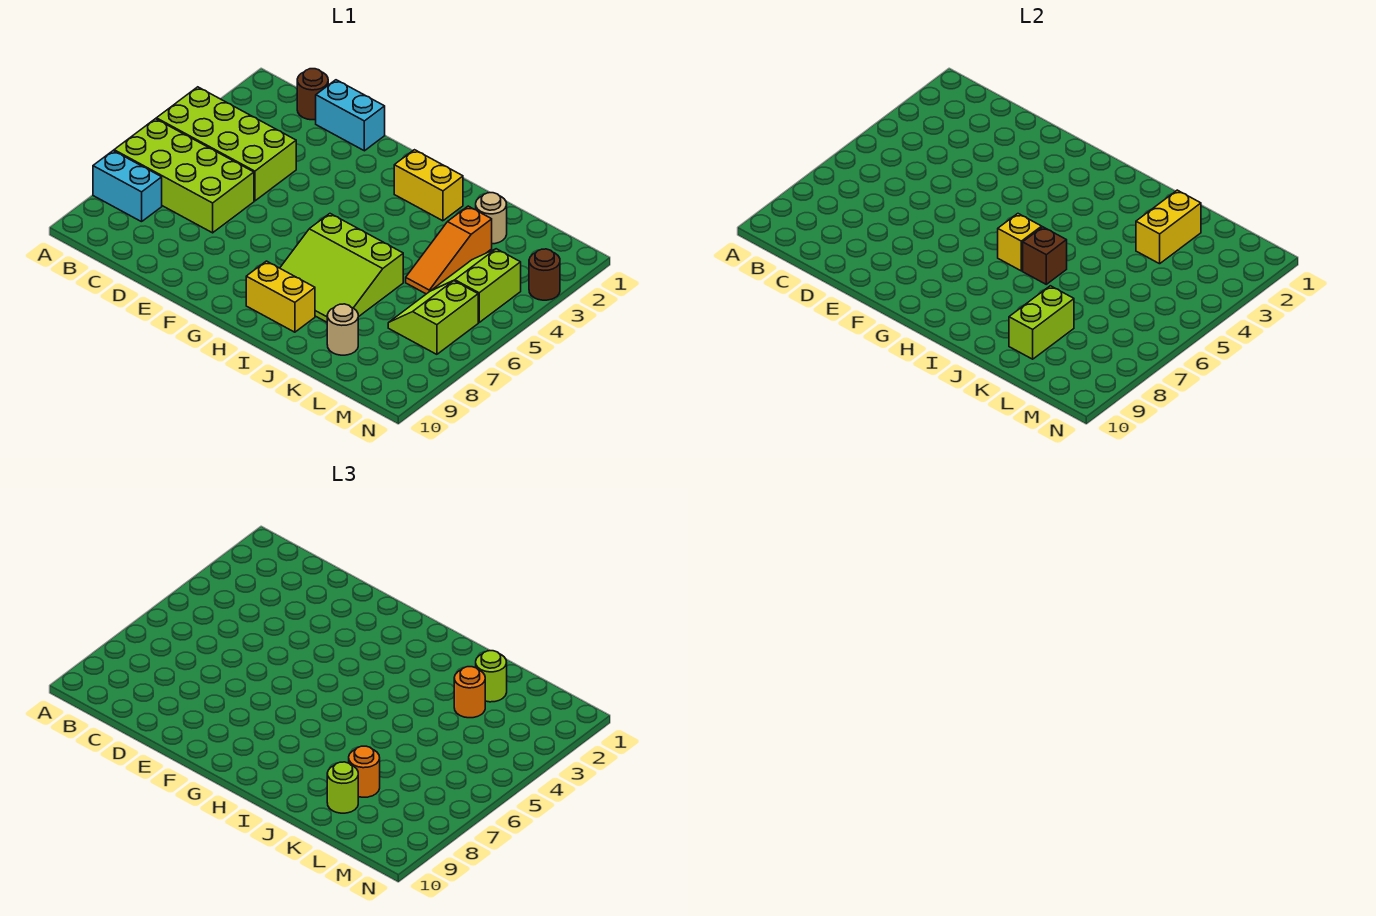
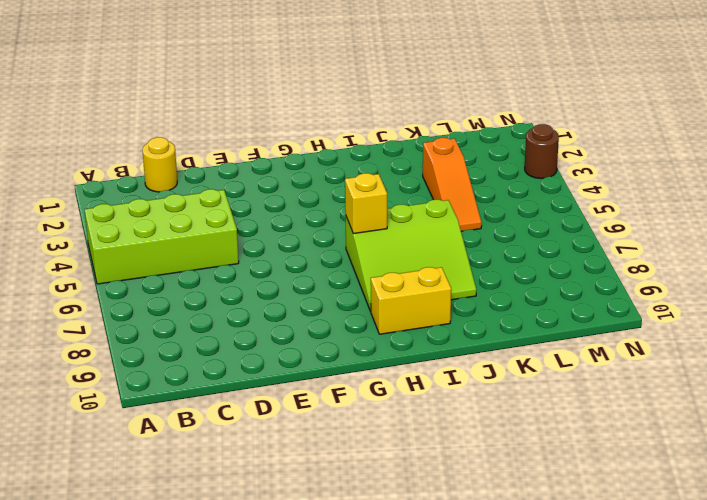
yellow round brick C1 level 1 -> brown round brick C1 level 1
none -> lime brick A6:D7 level 1
none -> cyan brick A8:B8 level 1
none -> cyan brick D1:E1 level 1

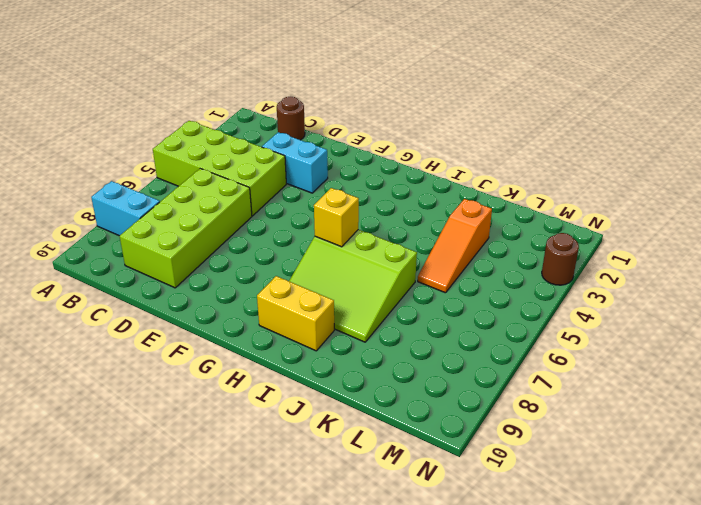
lime brick C6:D9 level 1 -> lime brick A6:D7 level 1
cyan brick D3:E3 level 1 -> cyan brick D1:E1 level 1
none -> yellow brick H2:I2 level 1
none -> tan round brick K2 level 1
none -> tan round brick K9 level 1

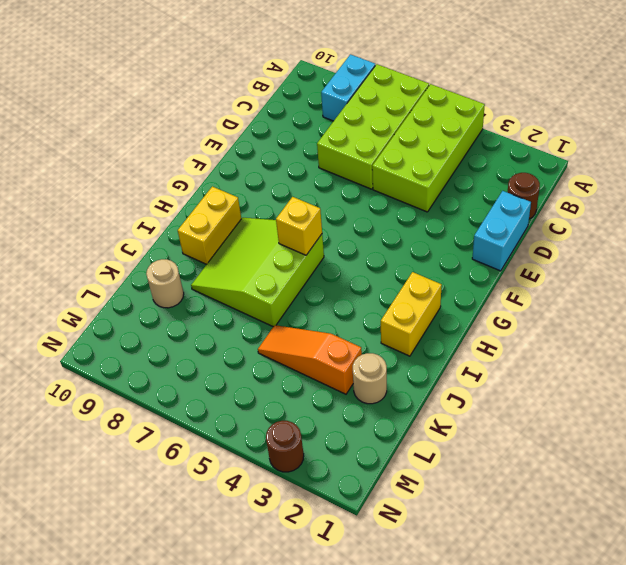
none -> lime slope L4:M5 level 1 top M
none -> lime slope L6:M7 level 1 top M
none -> brown brick I6 level 2

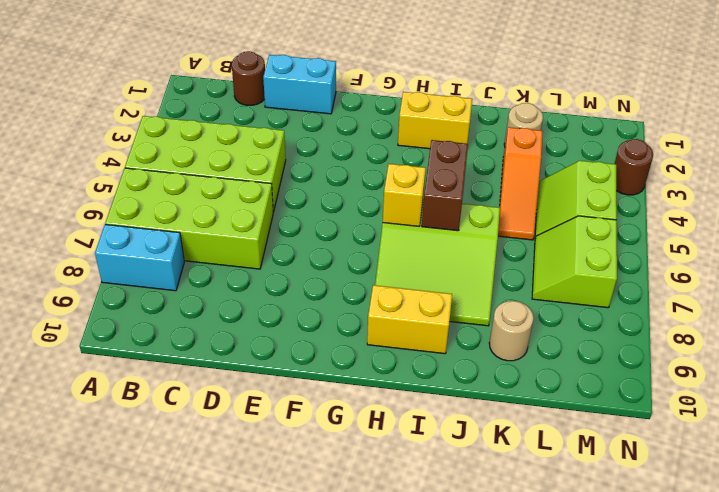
brown brick I5:I6 level 2 -> brown brick I6 level 2
none -> yellow brick K2:K3 level 2
none -> lime brick K8:K9 level 2
none -> lime round brick K2 level 3

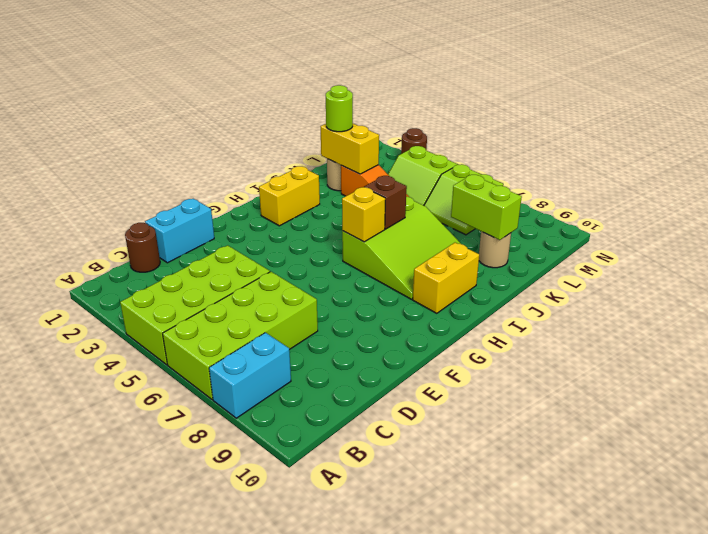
none -> orange round brick K3 level 3
none -> orange round brick K8 level 3
none -> lime round brick K9 level 3

